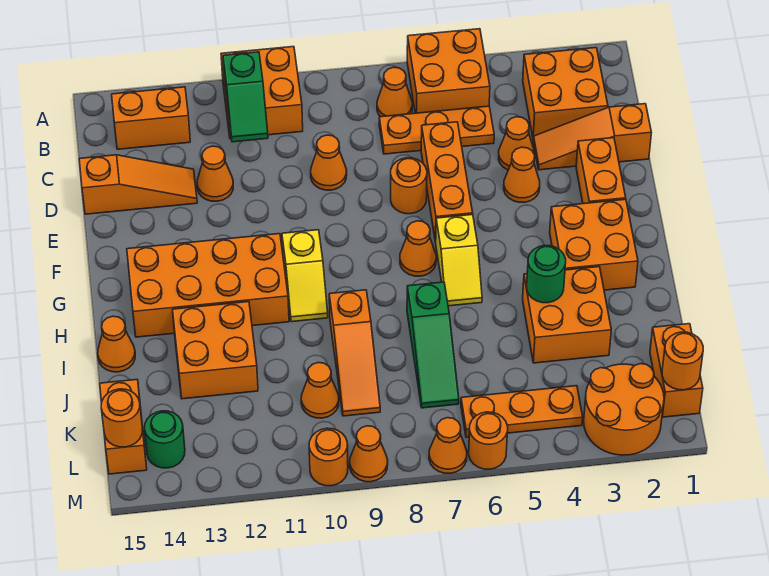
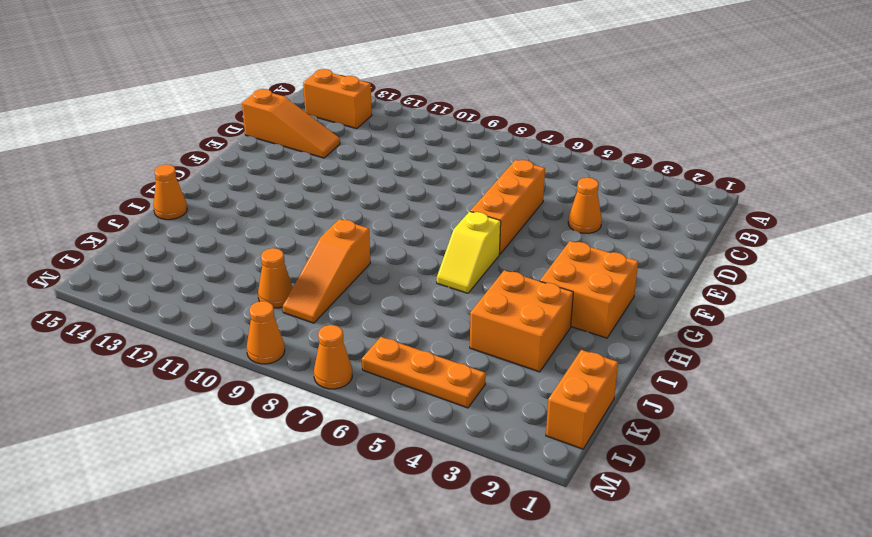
none -> orange brick A5:B6 level 1
none -> orange brick A10:B11 level 1
none -> orange brick B2:C3 level 1
none -> orange cone B7 level 1

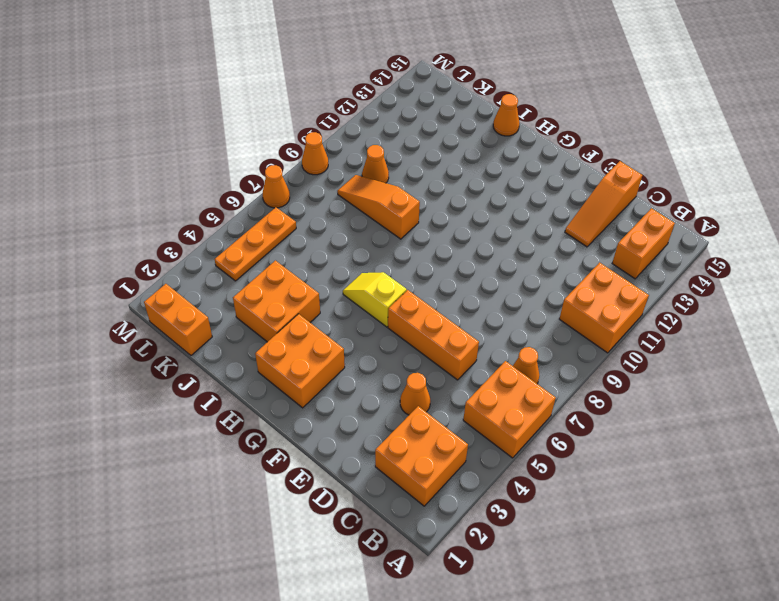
none -> orange plate C5:C7 level 1
none -> orange slope D1:D3 level 1 top 1
none -> orange cone D9 level 1
none -> orange cone D12 level 1

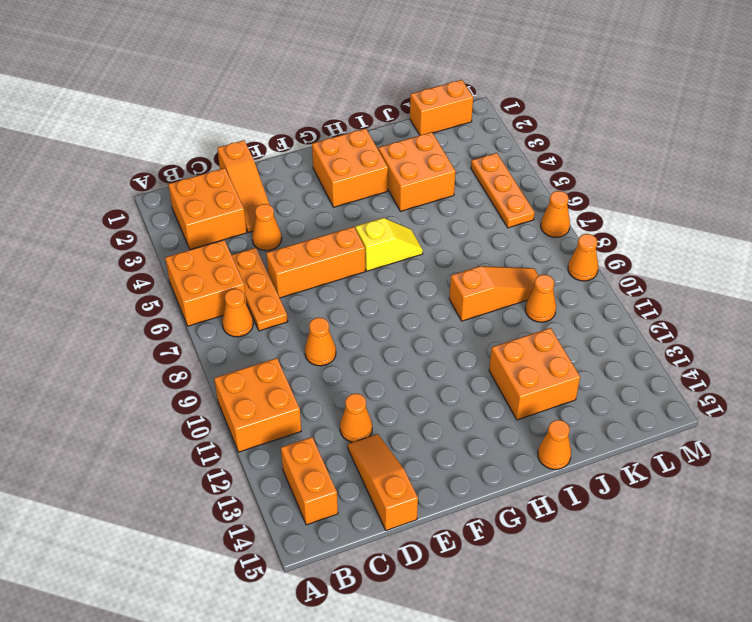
none -> orange brick E2:F2 level 1
none -> orange cone E4 level 1
none -> orange round brick E7 level 1
none -> orange cone G7 level 1

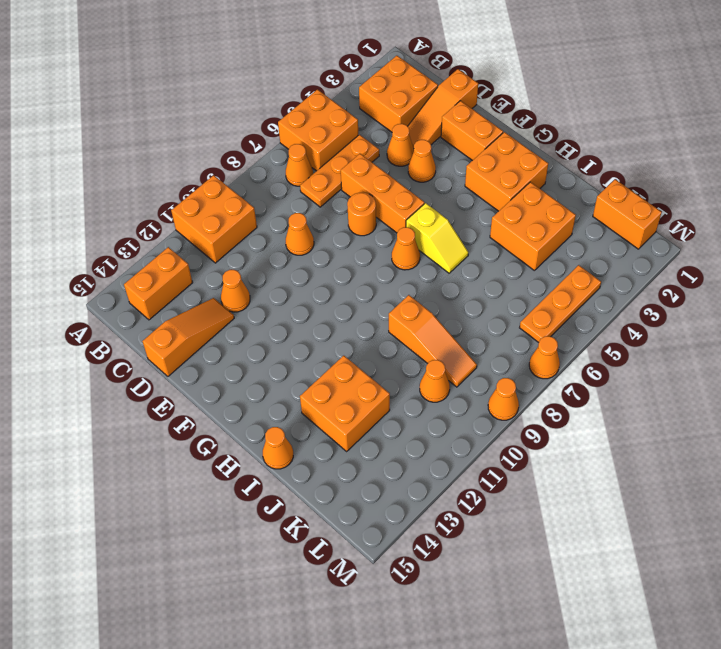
none -> yellow slope G10:H10 level 1 top G
none -> orange brick G11:H14 level 1
none -> green slope I7:K7 level 1 top I
none -> orange brick K15:L15 level 1

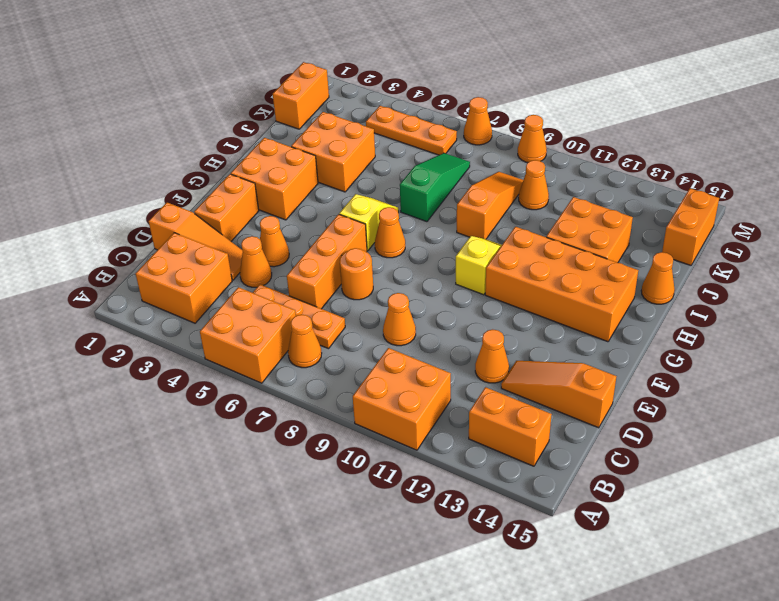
none -> orange round brick L2:M3 level 1
none -> green round brick L14 level 1
none -> orange round brick M6 level 1
none -> orange round brick M10 level 1

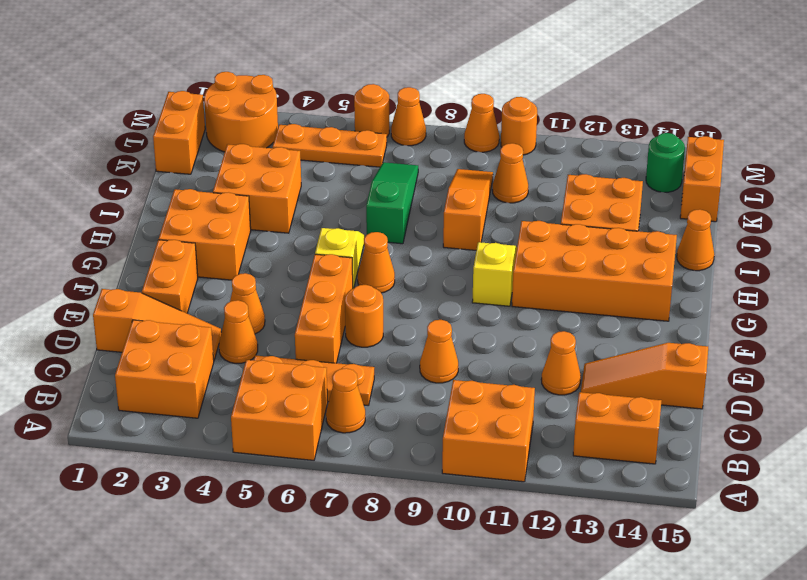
none -> green slope B11:C11 level 2 top B
none -> green round brick I4 level 2
none -> orange round brick L1 level 2
none -> orange round brick L15 level 2

